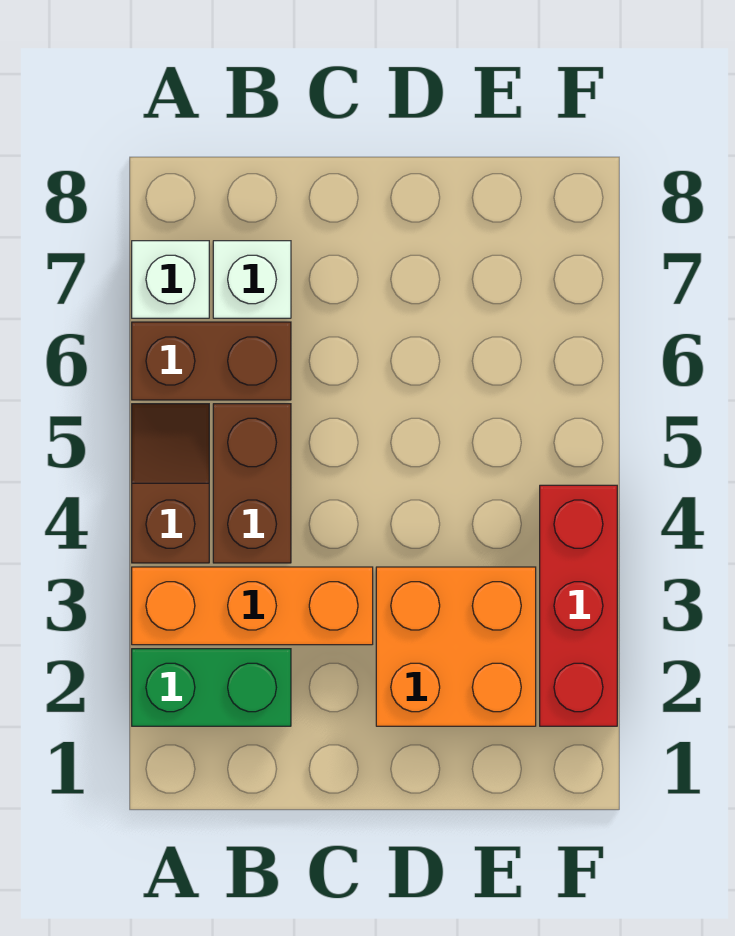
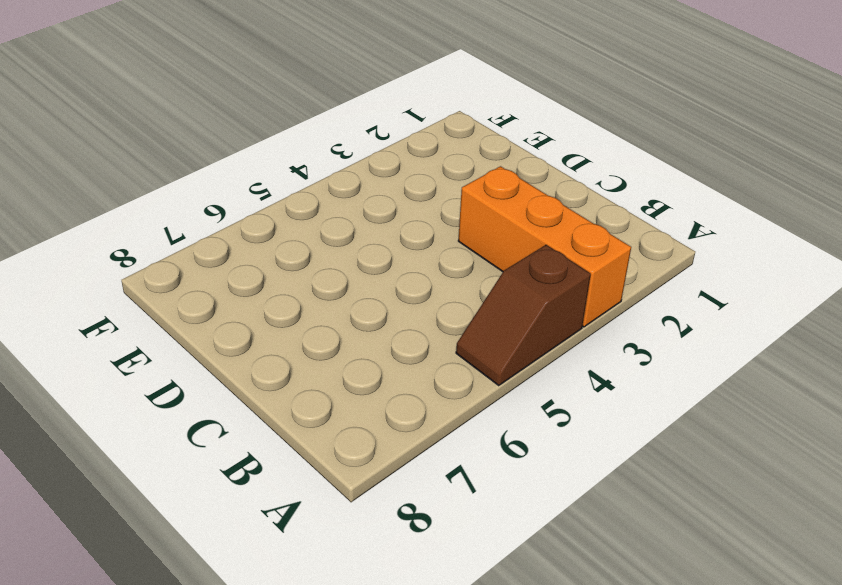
none -> green brick A2:B2 level 1
none -> brown brick A6:B6 level 1

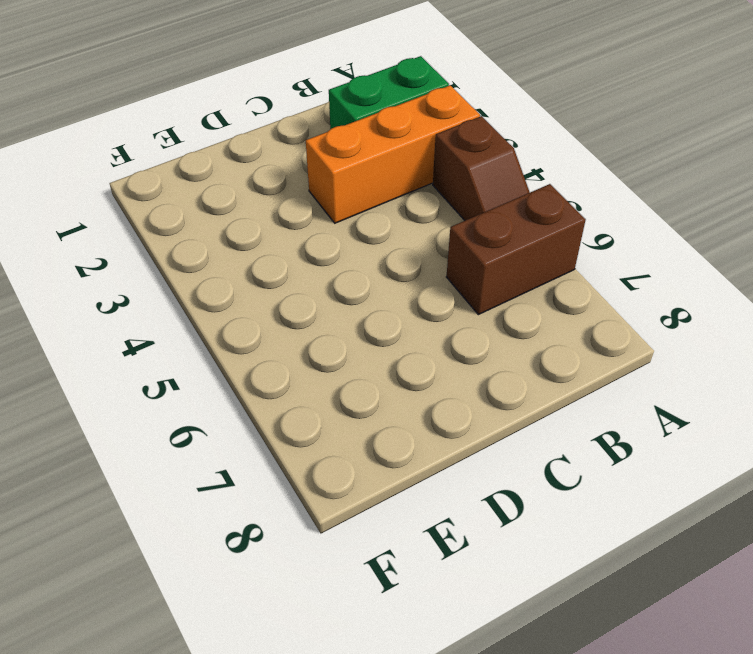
none -> white brick A7 level 1
none -> brown brick B4:B5 level 1

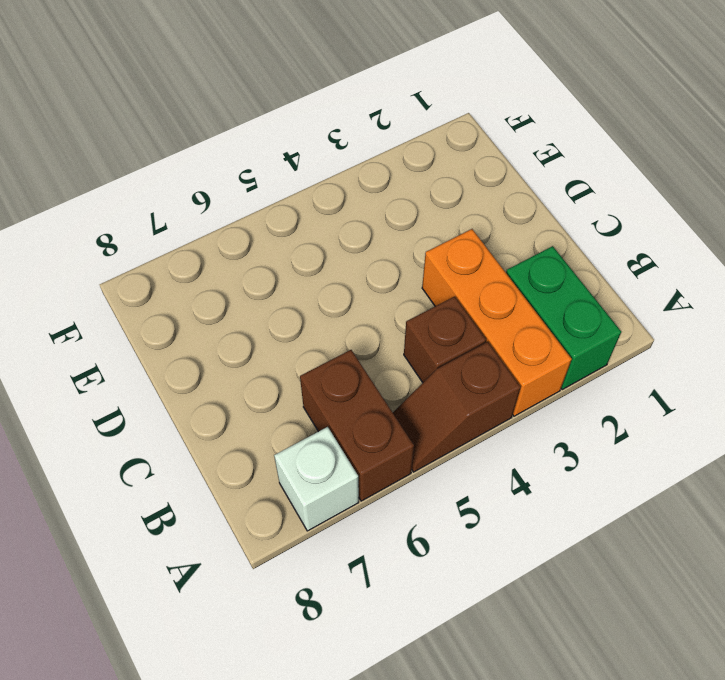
brown brick B4 level 1 -> brown brick B4:B5 level 1
none -> white brick B7 level 1
none -> orange brick D2:E3 level 1

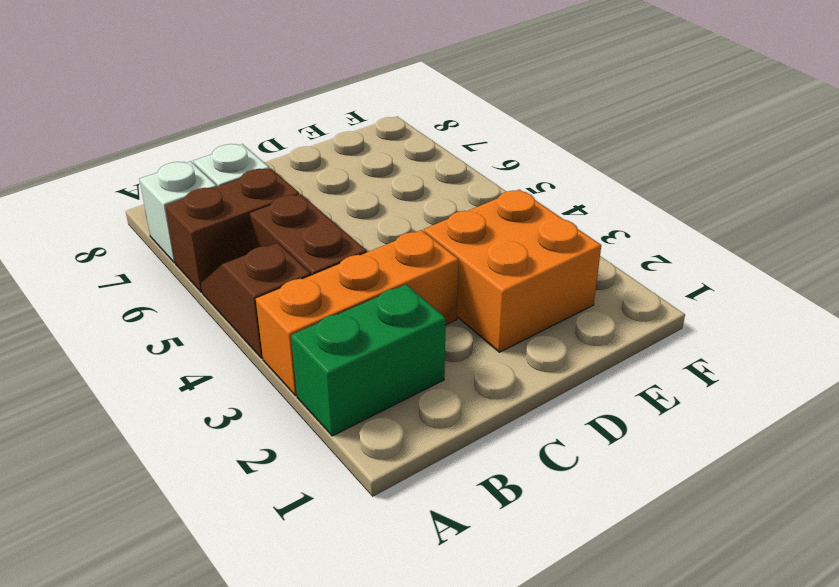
none -> red brick F2:F4 level 1

